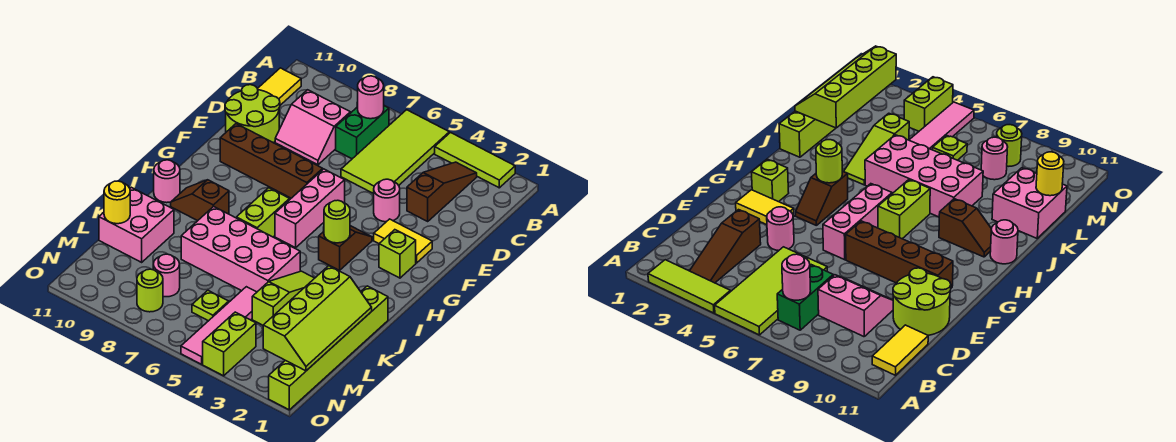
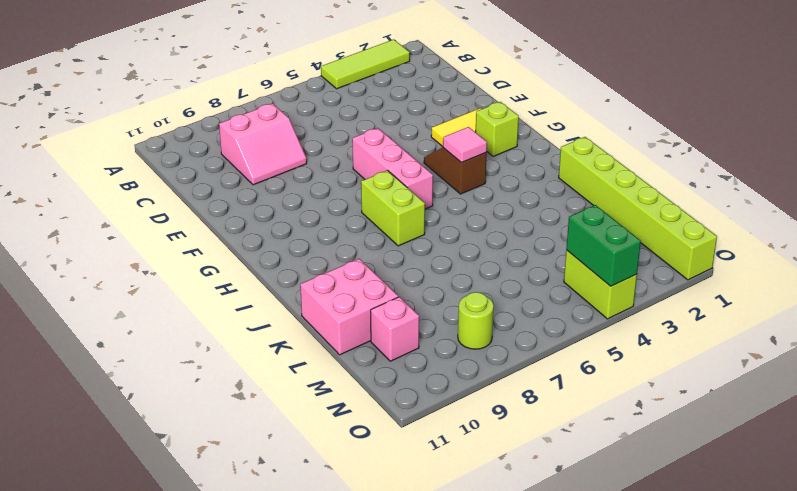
pink tile H4 level 2 -> lime round brick H4 level 2
pink brick M10 level 1 -> none
green brick N4:O4 level 2 -> green brick B7:C7 level 1
none -> lime tile A5:D6 level 1
none -> brown slope B3:D3 level 1 top D
none -> yellow tile B11:C11 level 1

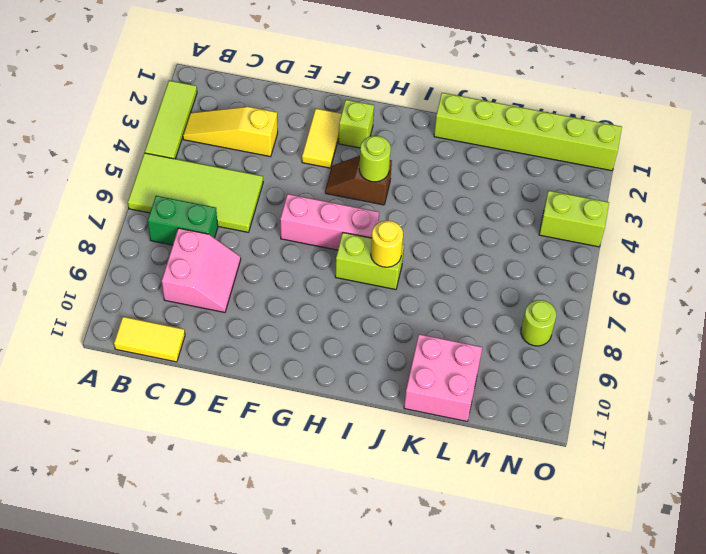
yellow slope B3:D3 level 1 top D -> brown slope B3:D3 level 1 top D
yellow round brick I7 level 2 -> yellow round brick L11 level 2
none -> lime round brick D10:E11 level 1
none -> pink round brick E4 level 1
none -> brown brick F7:F10 level 1

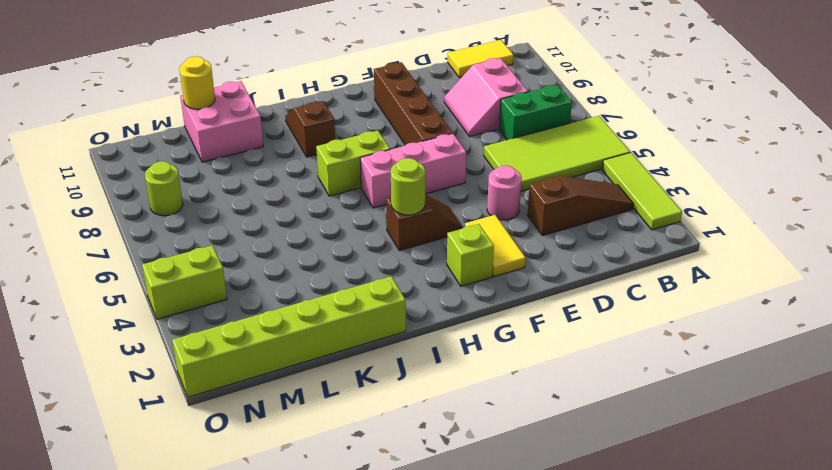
none -> lime round brick D10:E11 level 1
none -> pink round brick I11 level 1
none -> lime slope J4:L4 level 1 top L

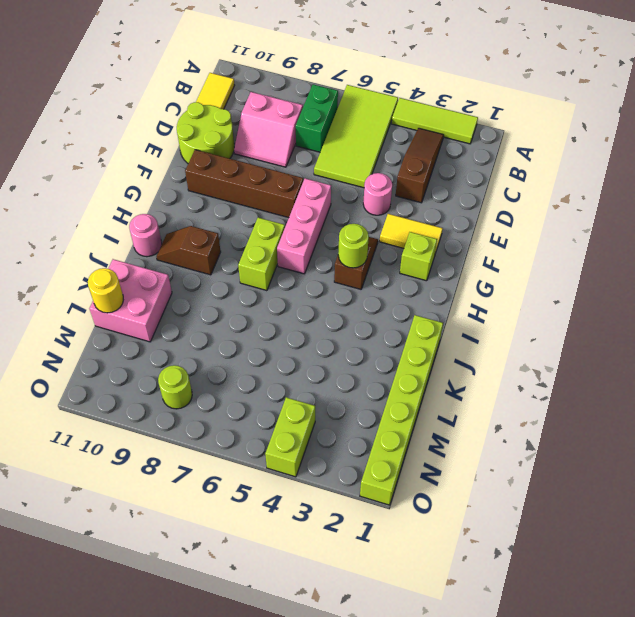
none -> lime slope J4:L4 level 1 top L
none -> pink brick J5:K8 level 1
none -> pink tile L5:O5 level 1

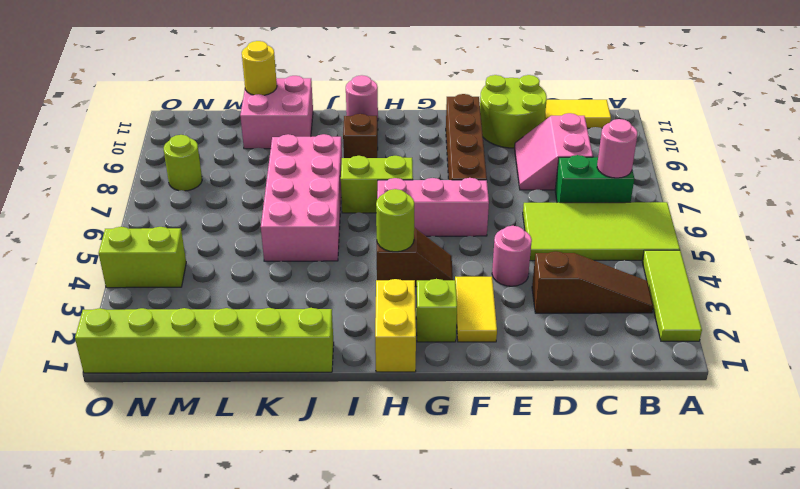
yellow brick H1:H2 level 1 -> none
none -> lime slope J4:L4 level 1 top L
none -> pink tile L5:O5 level 1
none -> lime plate M6 level 1

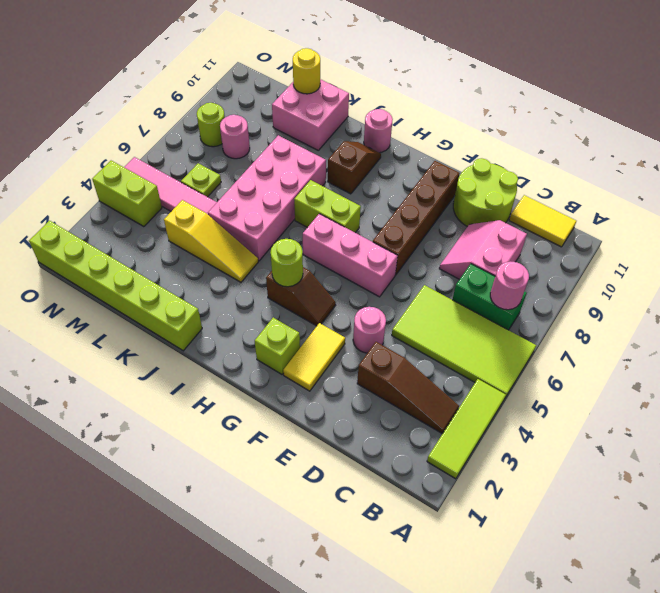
yellow slope J4:L4 level 1 top L -> lime slope J4:L4 level 1 top L
none -> lime slope K1:N2 level 2 top 2

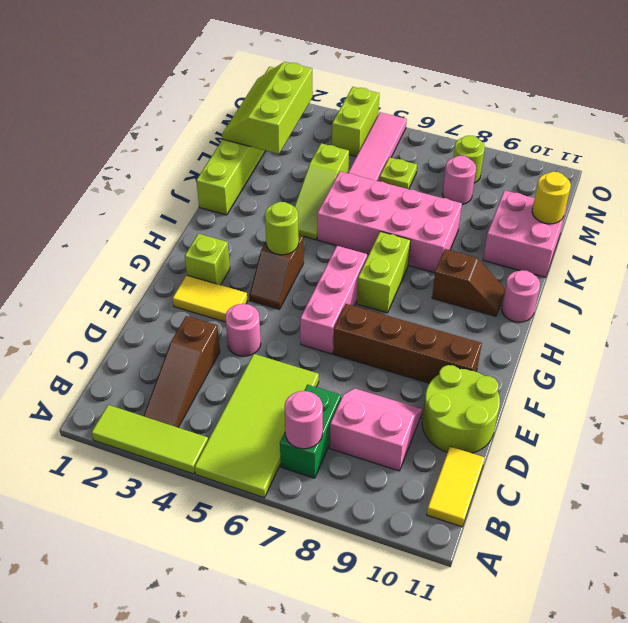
lime slope L1:N2 level 2 top 2 -> lime slope K1:N2 level 2 top 2

